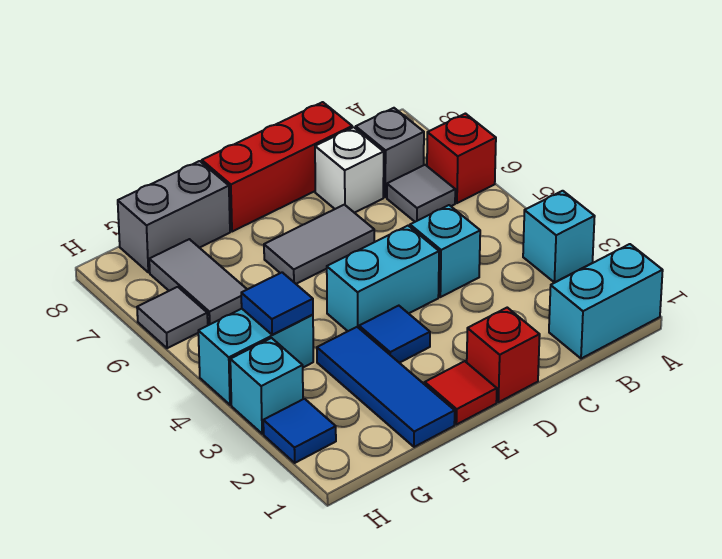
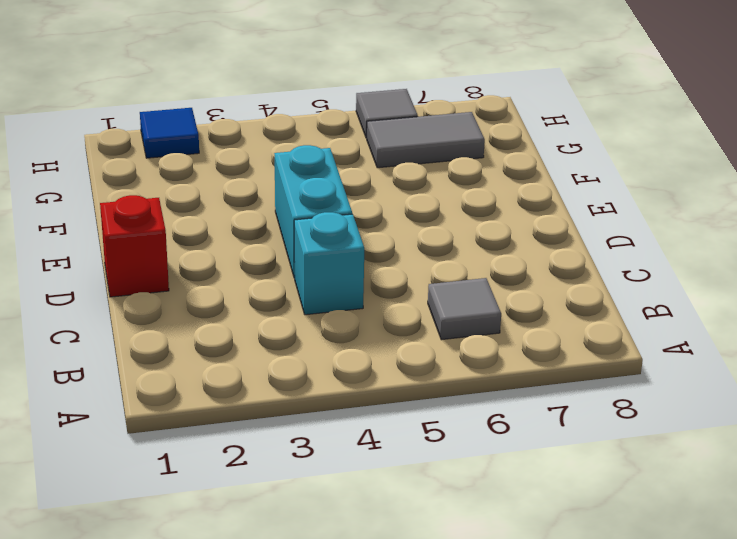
none -> cyan brick A1:B1 level 1
none -> cyan brick A3 level 1
none -> red brick A6 level 1

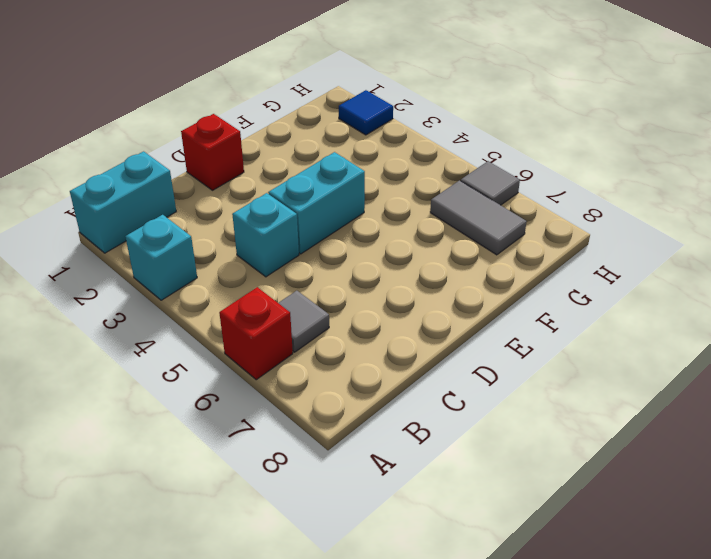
none -> grey brick B7 level 1
none -> white brick C7 level 1
none -> red brick C8:E8 level 1

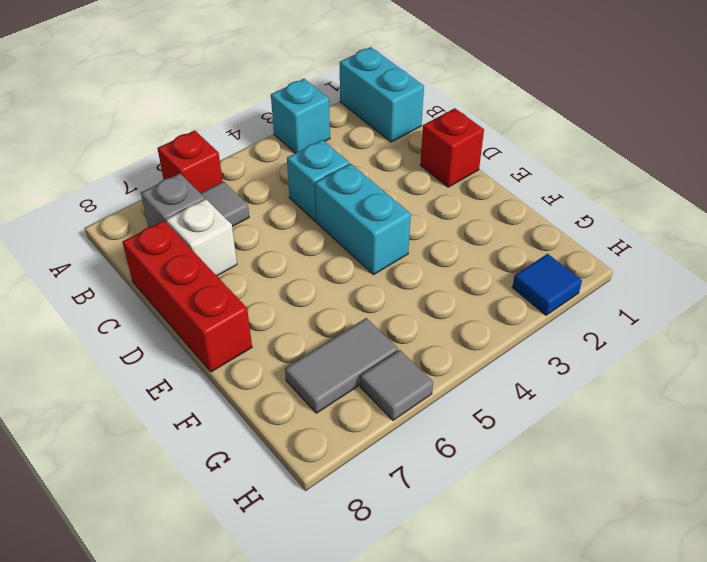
none -> grey tile D6:E6 level 1
none -> red tile E1 level 1
none -> blue tile E3 level 1

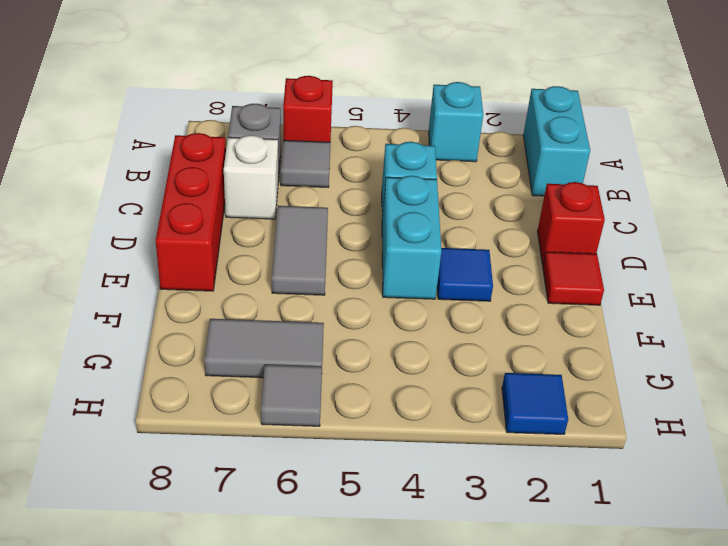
none -> blue tile F1:F3 level 1
none -> grey brick F8:G8 level 1
none -> cyan brick G4:H4 level 1

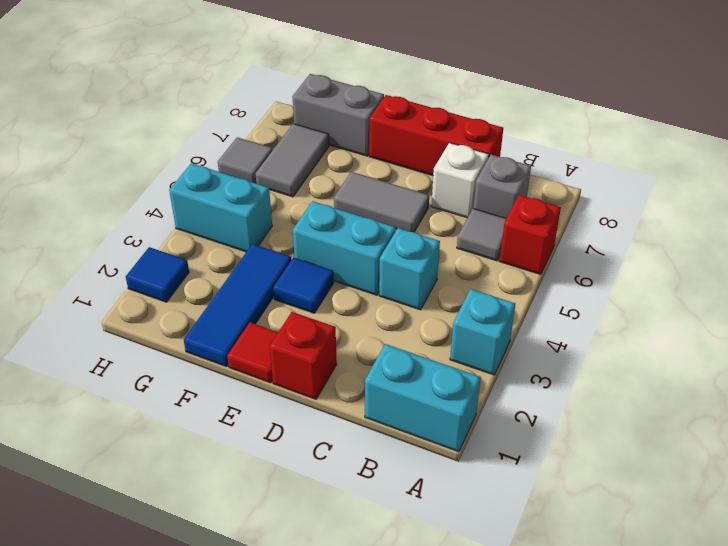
none -> cyan brick H3 level 1
none -> blue tile G4 level 2

